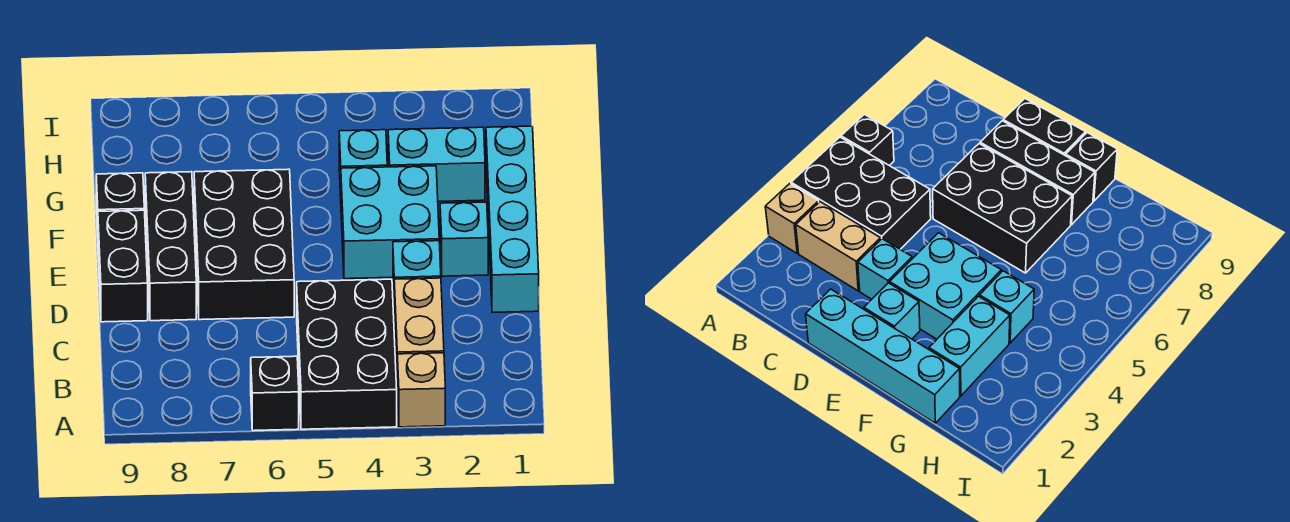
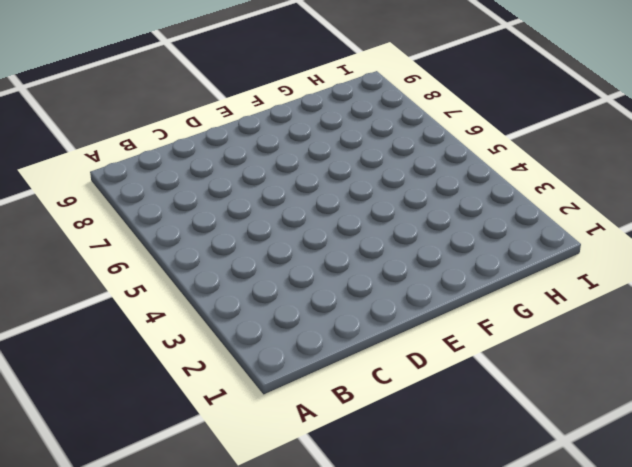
none -> tan brick A3 level 1
none -> black brick A4:C5 level 1
none -> black brick A6 level 1

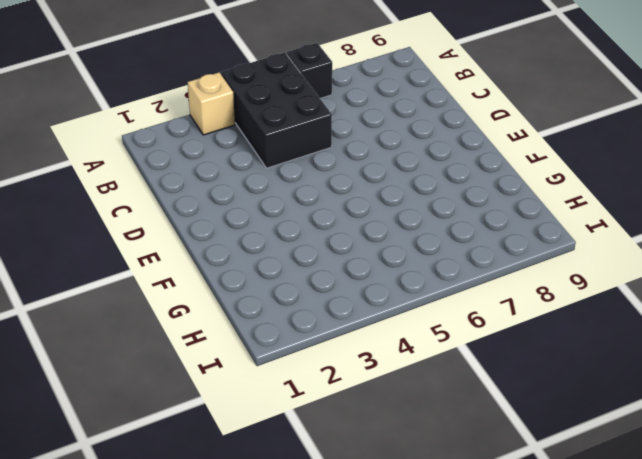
none -> tan brick B3:C3 level 1
none -> cyan brick D1:G1 level 1
none -> cyan brick D3 level 1

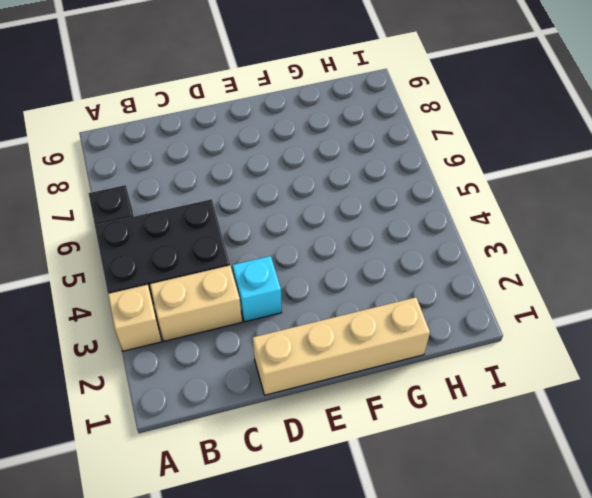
tan brick D1:G1 level 1 -> cyan brick D1:G1 level 1
none -> black brick D6:F7 level 1
none -> black brick D8:F8 level 1
none -> black brick D9:E9 level 1

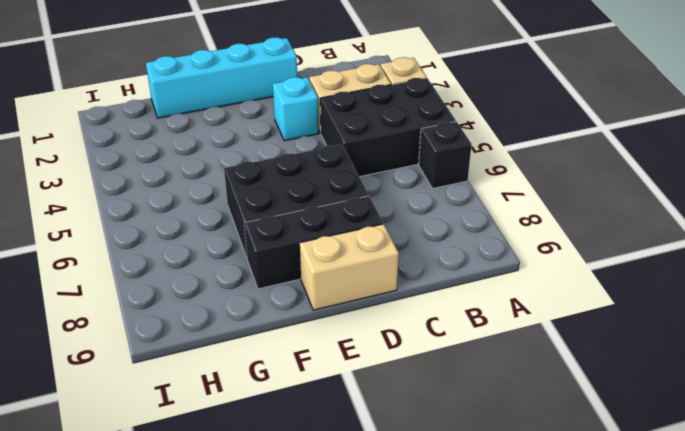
tan brick D9:E9 level 1 -> black brick D9:E9 level 1
none -> cyan brick E2 level 1
none -> cyan brick E3:F4 level 1
none -> black brick F9 level 1

